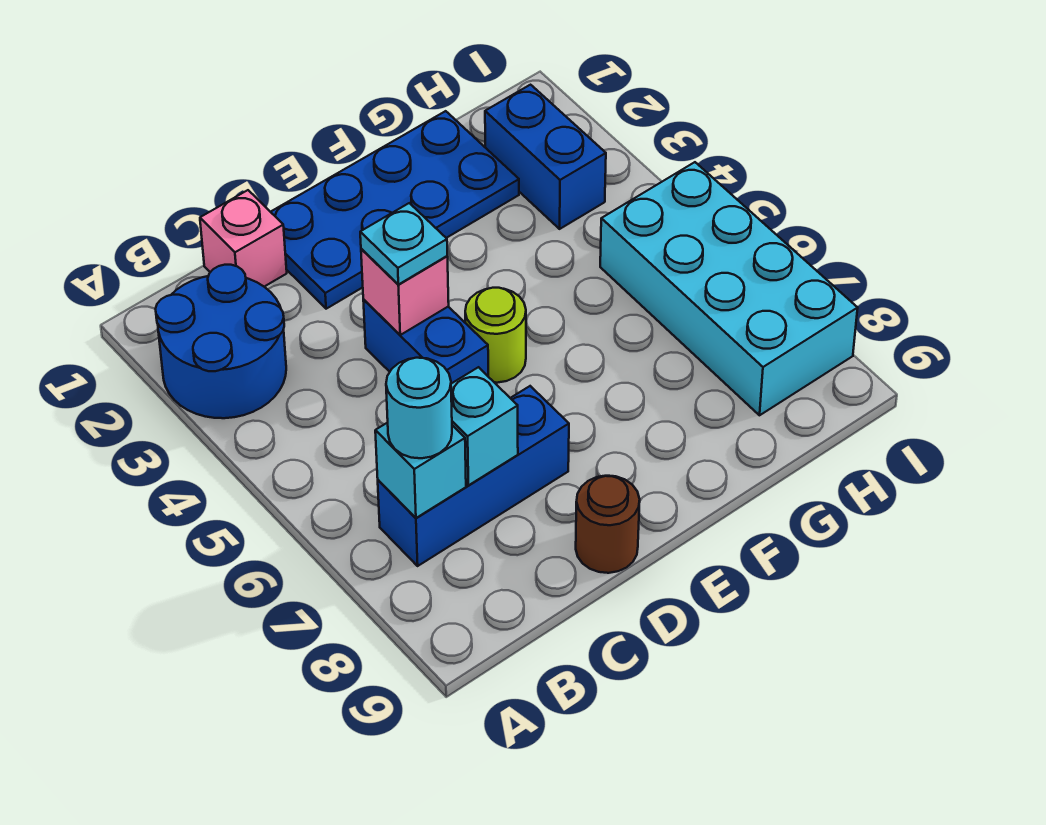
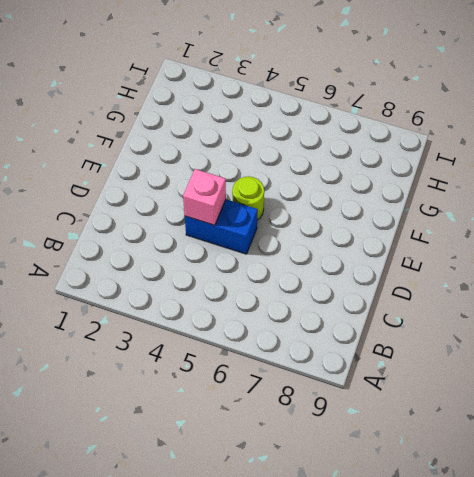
none -> blue round brick A2:B3 level 1
none -> blue brick B7:D7 level 1
none -> pink brick C1 level 1

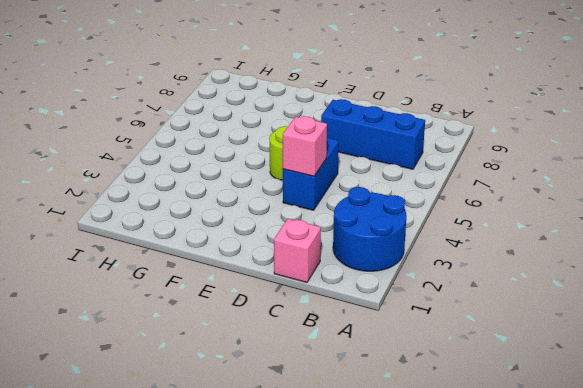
none -> blue plate D1:G2 level 1
none -> brown round brick D9 level 1
none -> blue brick H2:H3 level 1

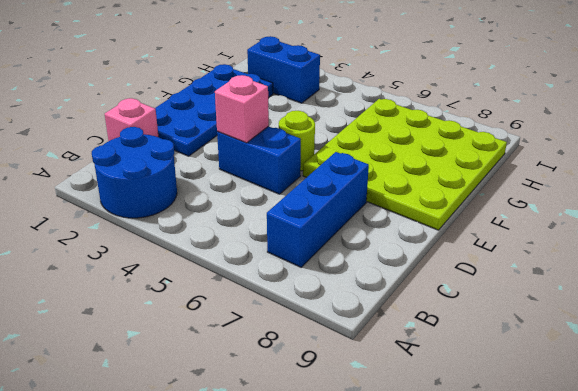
lime plate E6:H9 level 1 -> cyan brick H5:I8 level 1
none -> brown round brick D9 level 1
none -> cyan brick B7 level 2
none -> cyan brick C7 level 2

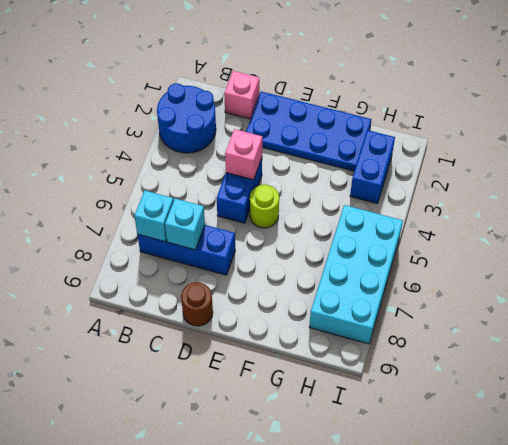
none -> cyan round brick B7 level 3
none -> cyan plate D4 level 3

